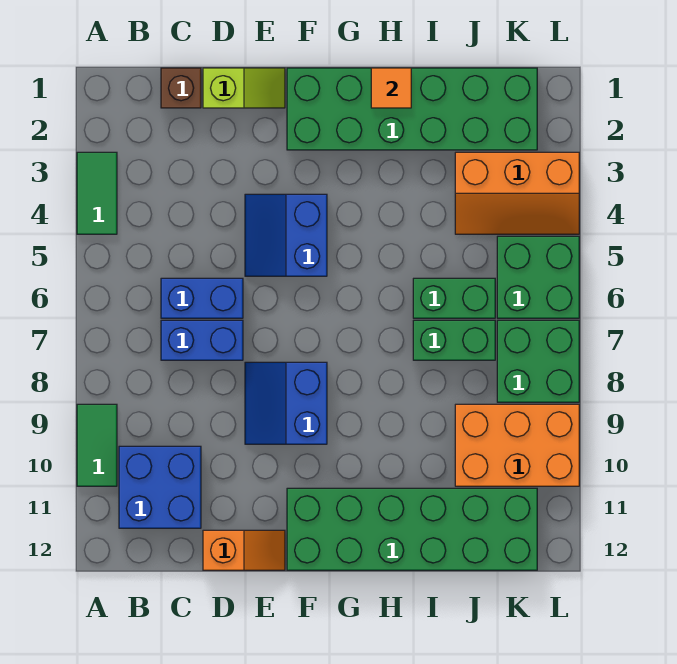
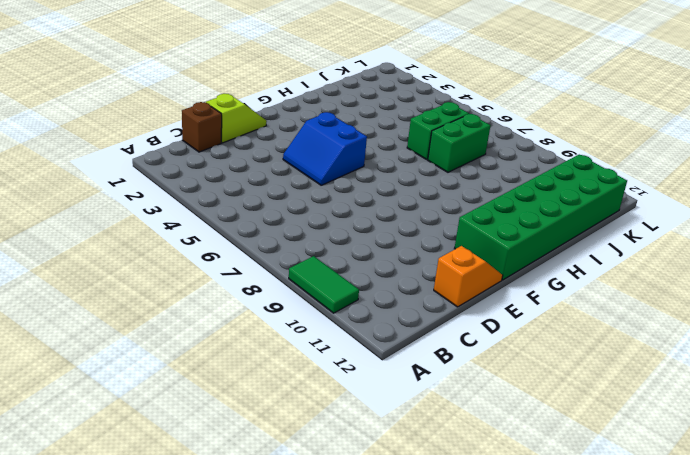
none -> green tile A3:A4 level 1
none -> blue brick B10:C11 level 1
none -> blue brick C6:D6 level 1

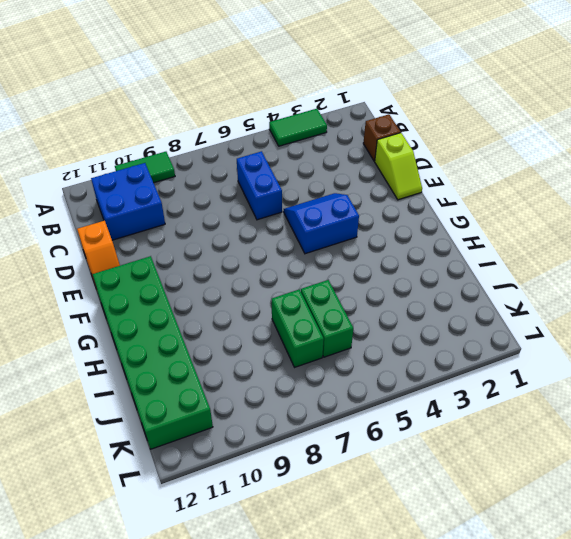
none -> blue brick C7:D7 level 1
none -> blue slope E8:F9 level 1 top F
none -> green brick F1:K2 level 1

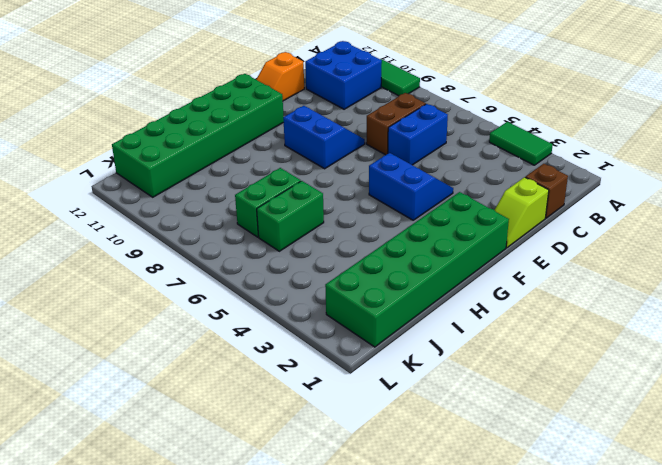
brown brick C7:D7 level 1 -> blue brick C7:D7 level 1
none -> orange slope J3:L4 level 1 top 3
none -> orange brick J9:L10 level 1
none -> green brick K5:L6 level 1

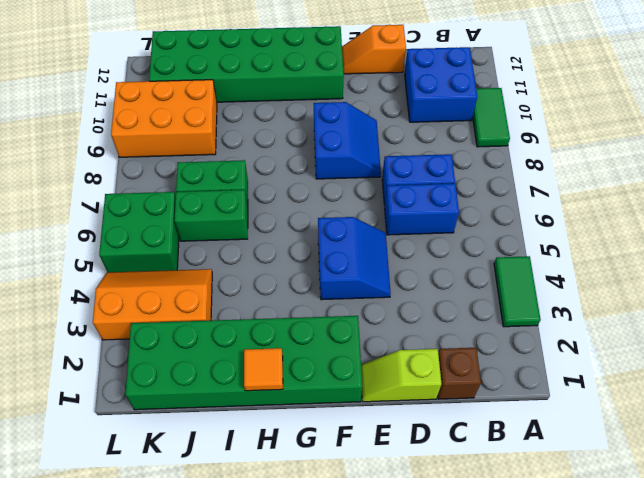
none -> green brick K7:L8 level 1

